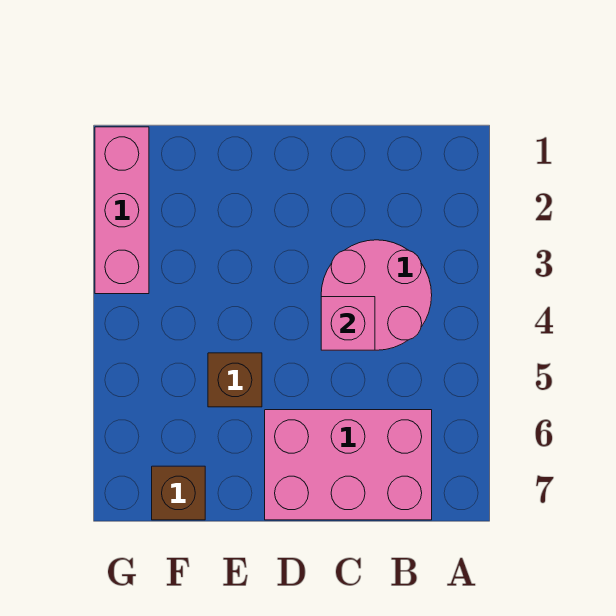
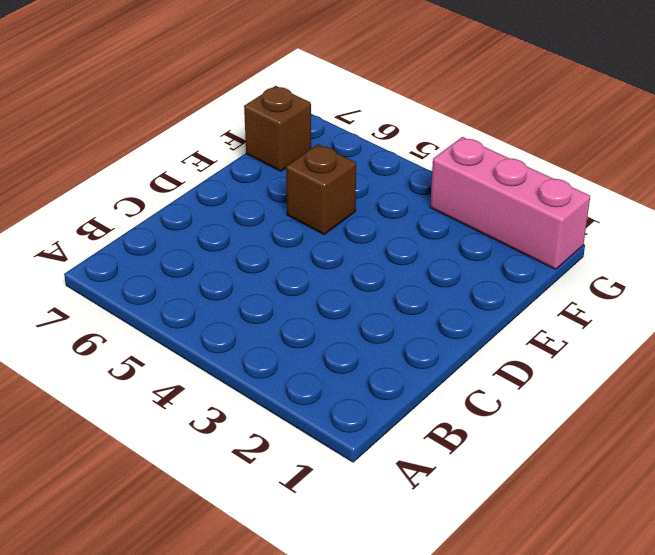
none -> pink round brick B3:C4 level 1
none -> pink brick B6:D7 level 1

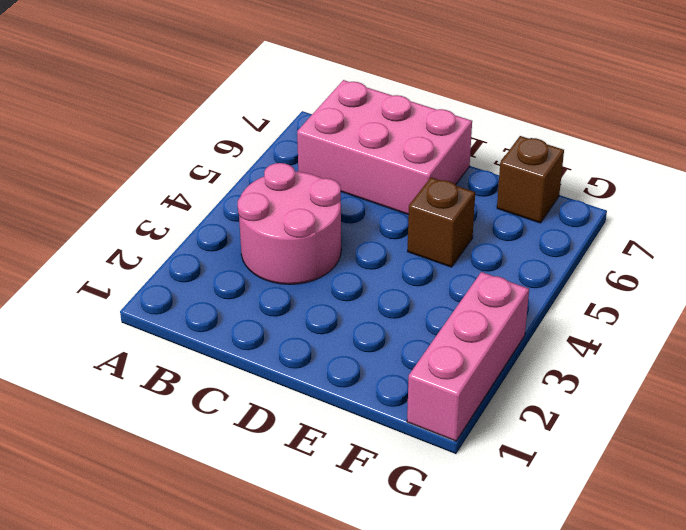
none -> pink brick C4 level 2

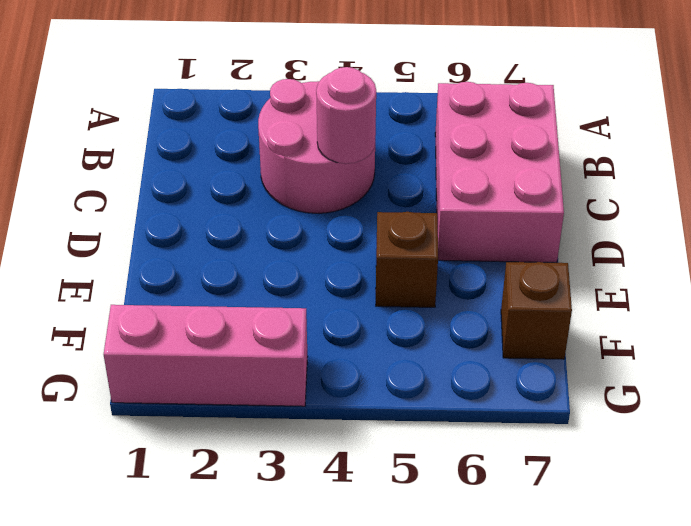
pink round brick C4 level 2 -> pink brick C4 level 2

